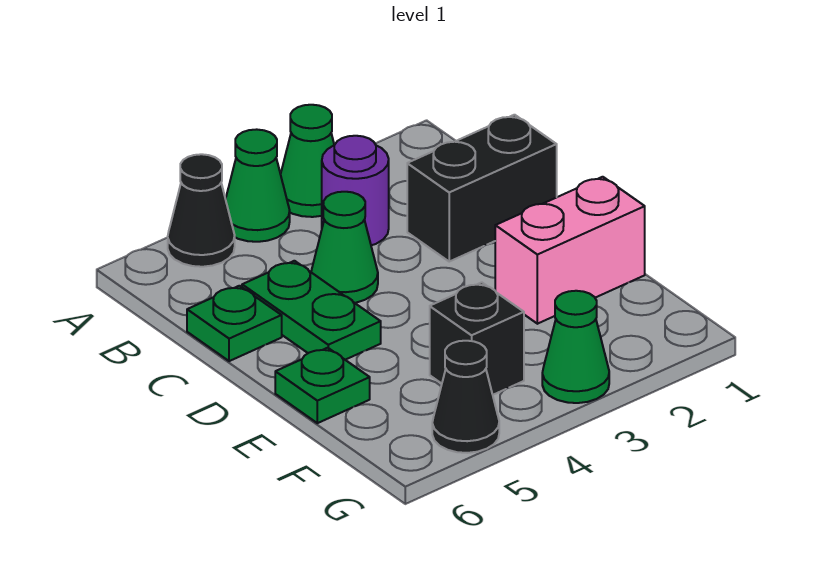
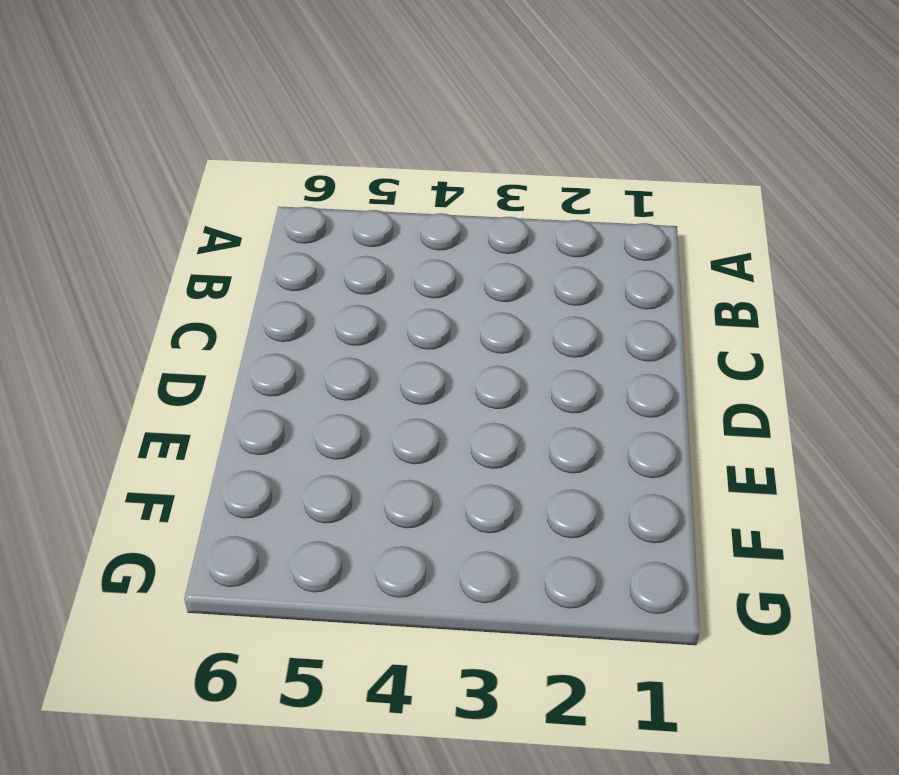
none -> green cone A3 level 1
none -> green cone A4 level 1
none -> black cone A5 level 1

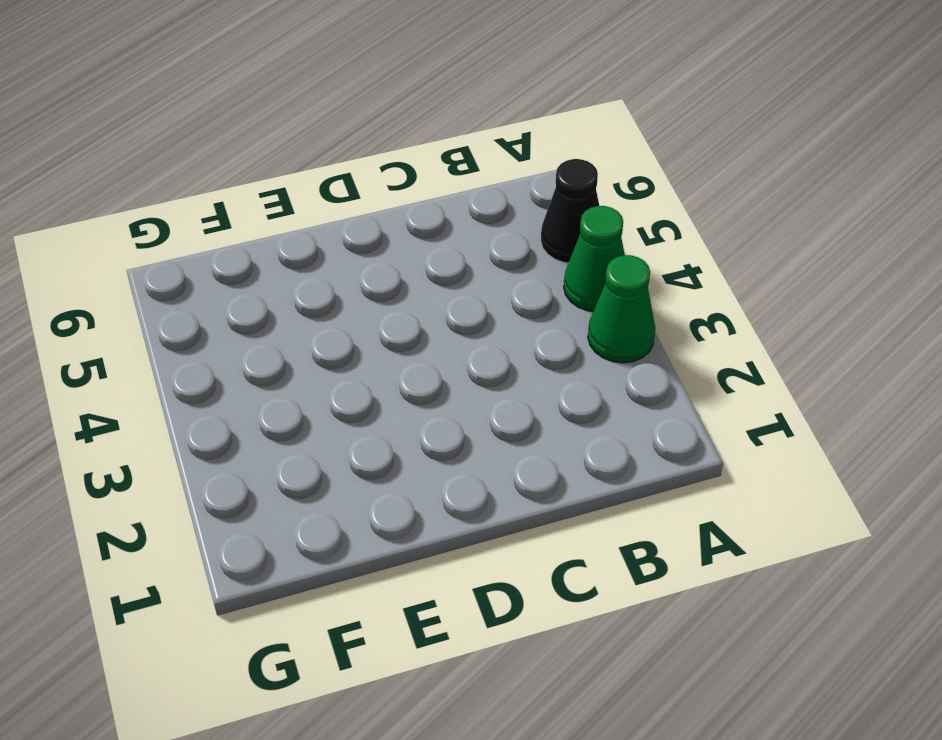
none -> purple round brick B3 level 1
none -> black brick C1:C2 level 1
none -> green cone C4 level 1

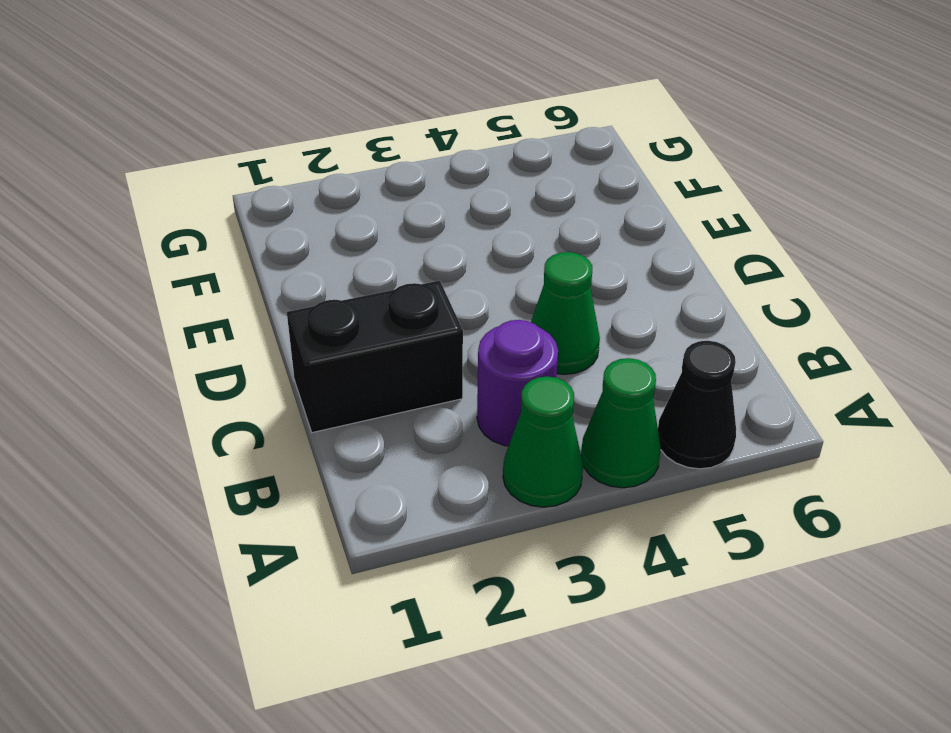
none -> green plate C5:D5 level 1
none -> green plate C6 level 1
none -> pink brick E1:E2 level 1

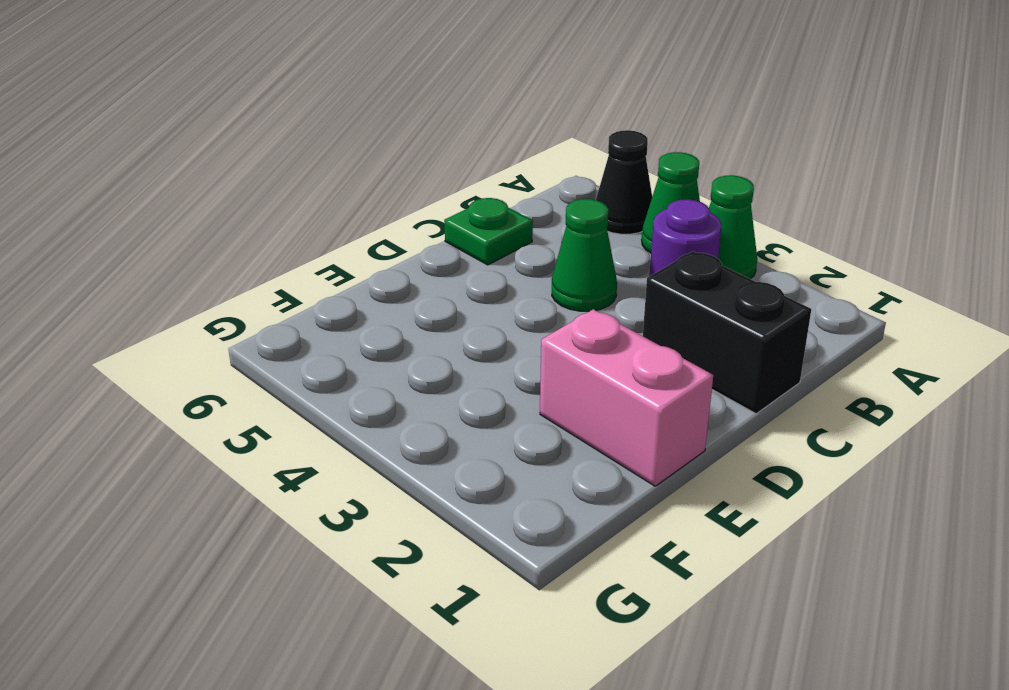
none -> green plate C5:D5 level 1
none -> green plate E6 level 1
none -> black brick F4 level 1

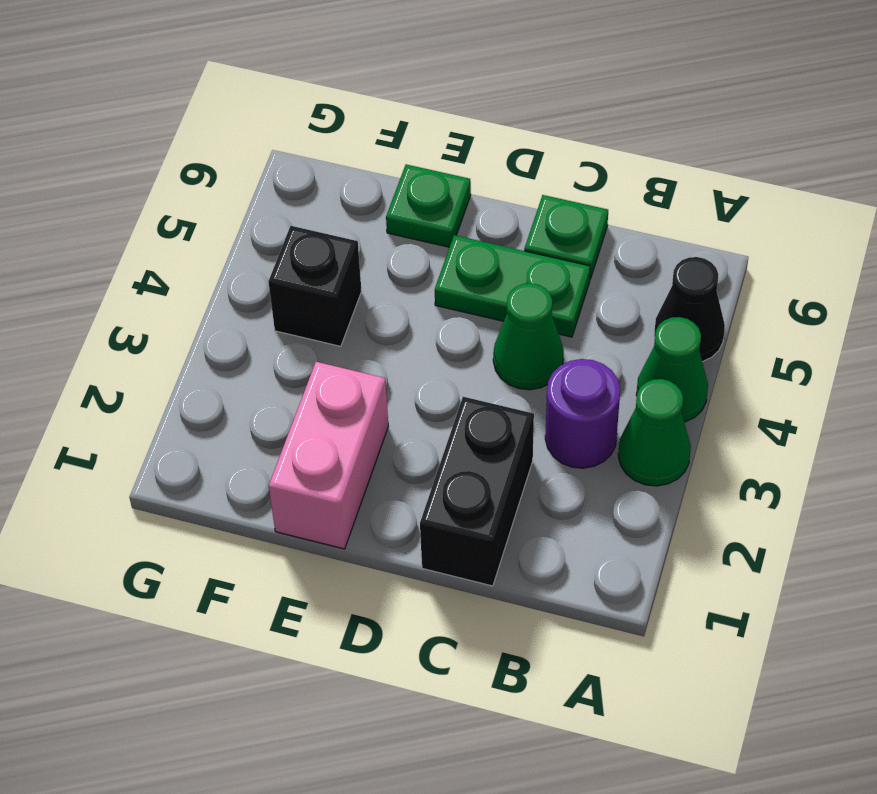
none -> green cone G3 level 1
none -> black cone G5 level 1

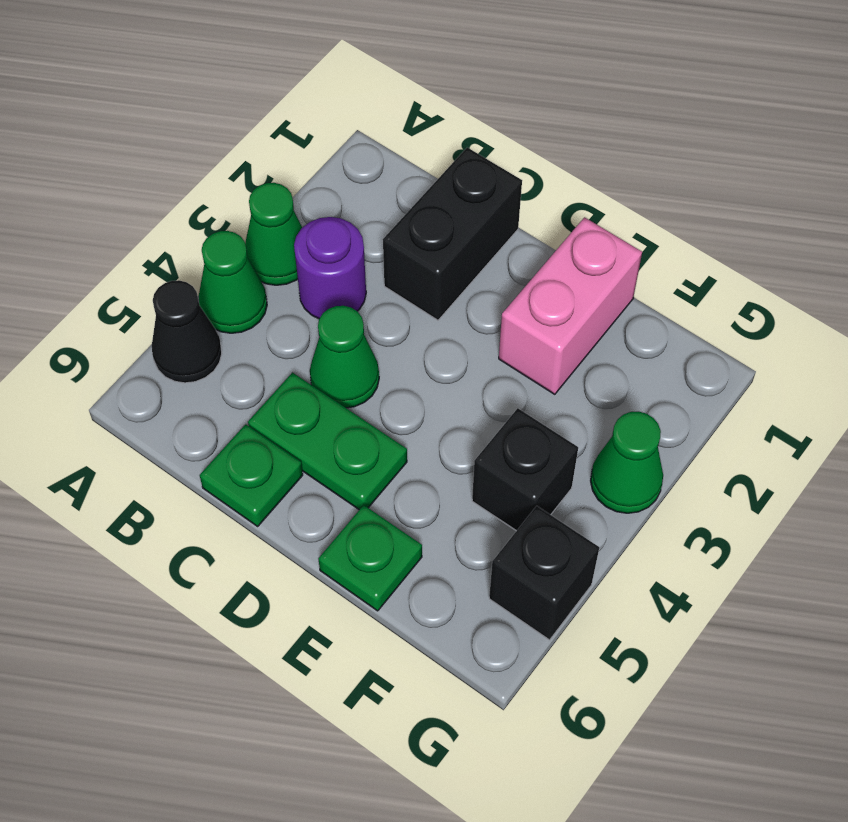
black brick G5 level 1 -> black cone G5 level 1

